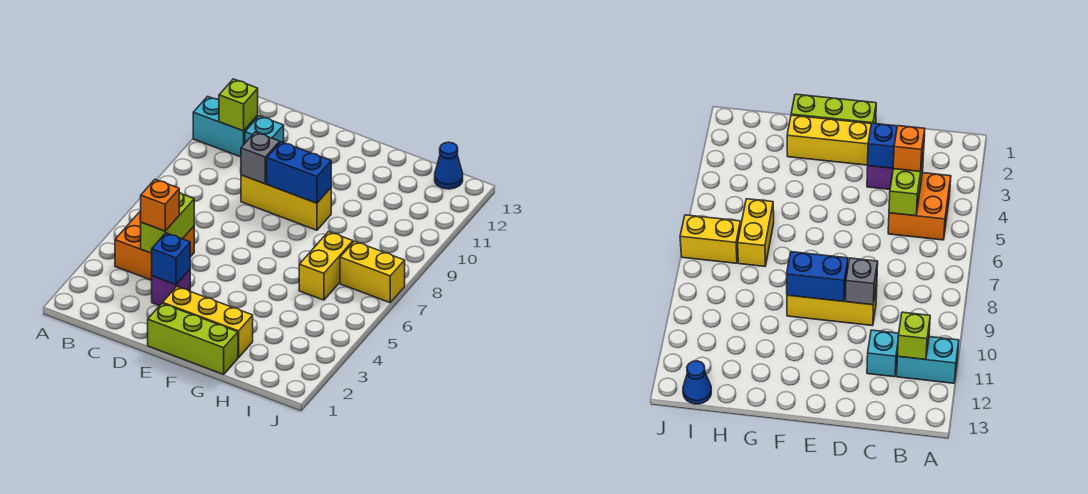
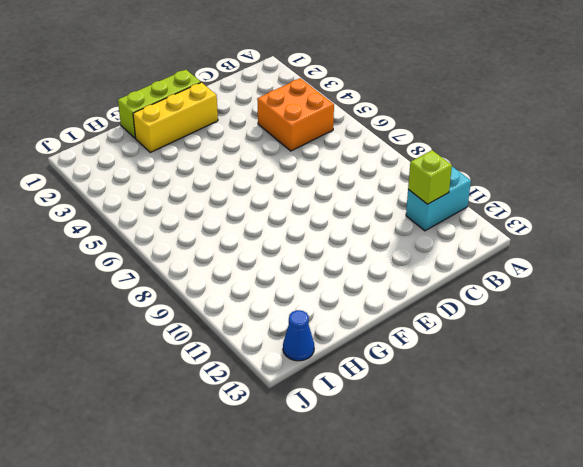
none -> cyan brick C11 level 1
none -> purple brick D3 level 1
none -> yellow brick D9:F9 level 1

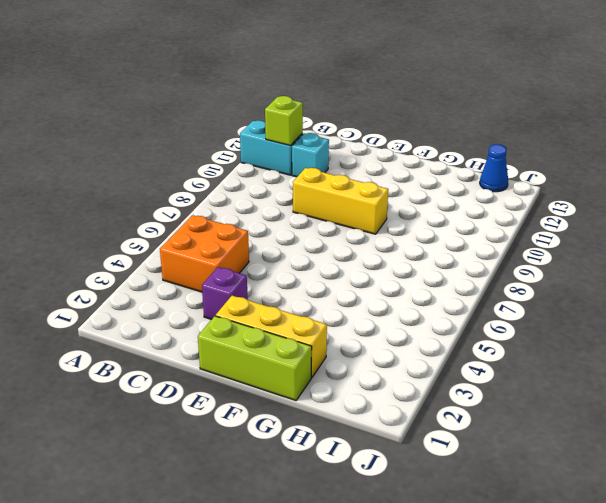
none -> yellow brick H6:H7 level 1
none -> yellow brick I7:J7 level 1
none -> lime brick C4:C5 level 2

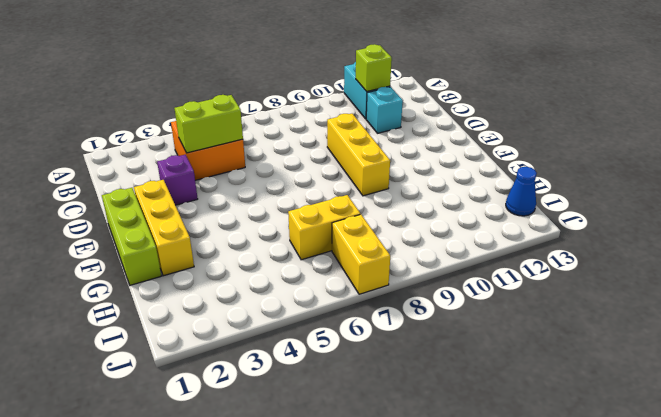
none -> blue brick D3 level 2
none -> grey brick D9 level 2
none -> blue brick E9:F9 level 2

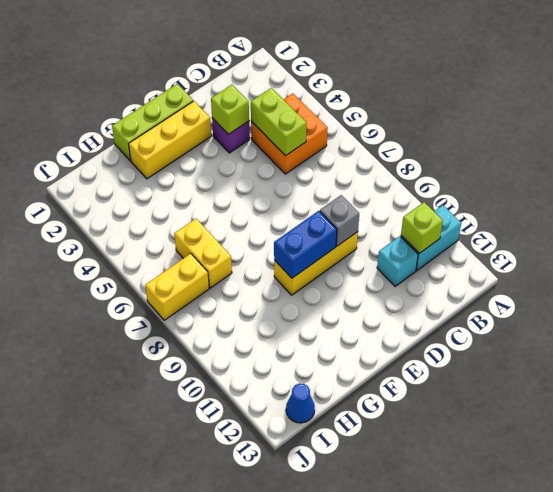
lime brick D3 level 2 -> blue brick D3 level 2
none -> orange brick C4 level 3

